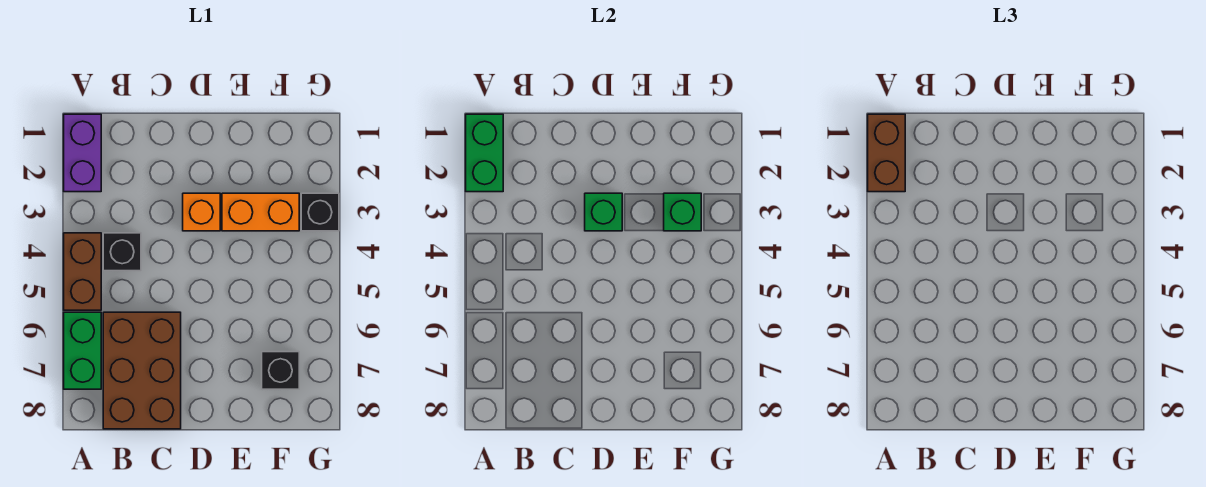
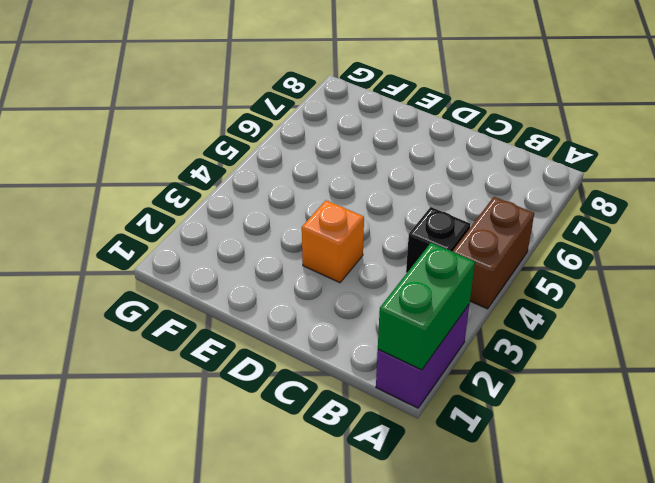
none -> green brick A6:A7 level 1
none -> brown brick B6:C8 level 1
none -> orange brick E3:F3 level 1

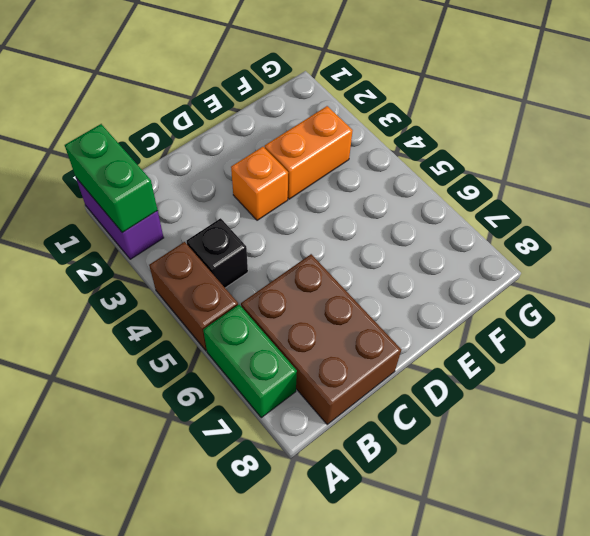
none -> black brick F7 level 1
none -> black brick G3 level 1
none -> green brick D3 level 2

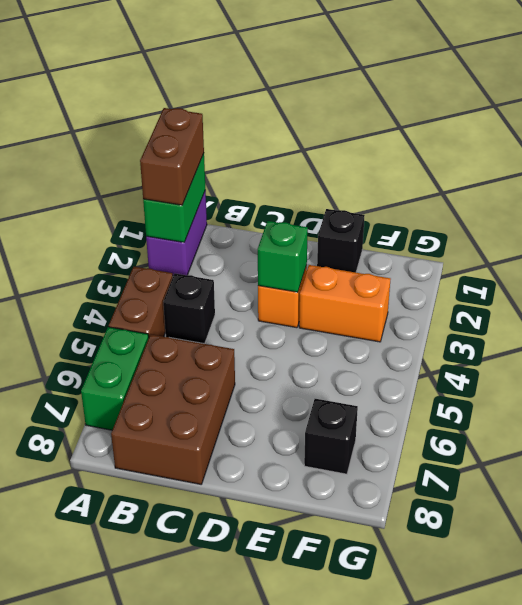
black brick E1 level 1 -> black brick G3 level 1
none -> green brick F3 level 2

